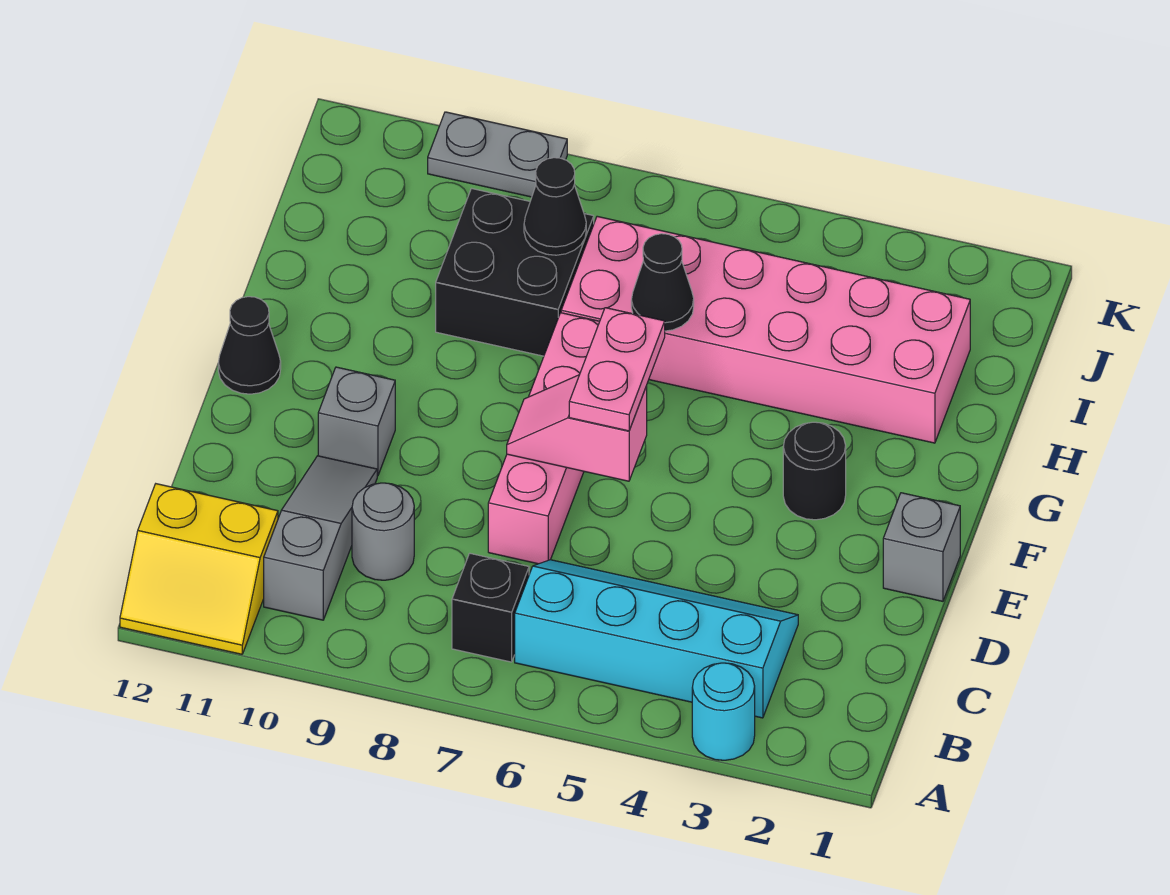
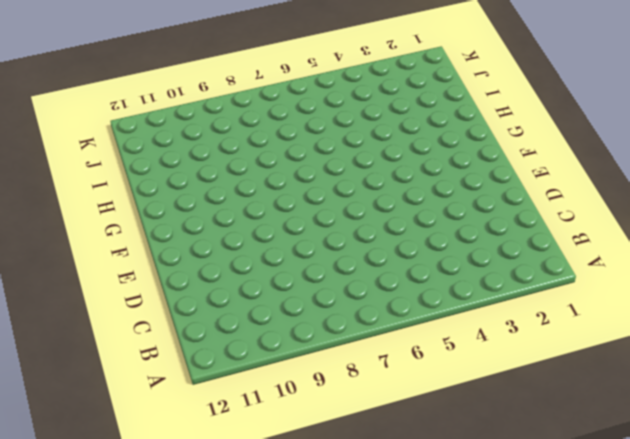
none -> cyan round brick A3 level 1
none -> yellow slope A11:B12 level 1 top B
none -> cyan slope B3:C6 level 1 top B

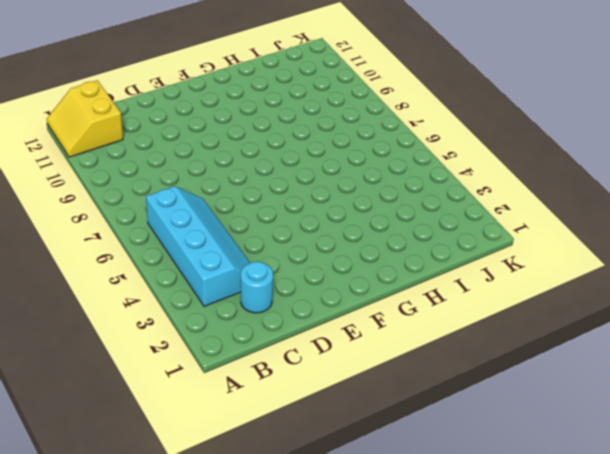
cyan round brick C2 level 1 -> cyan round brick A3 level 1
none -> black brick B7 level 1
none -> grey slope B10:D10 level 1 top B
none -> grey round brick C9 level 1

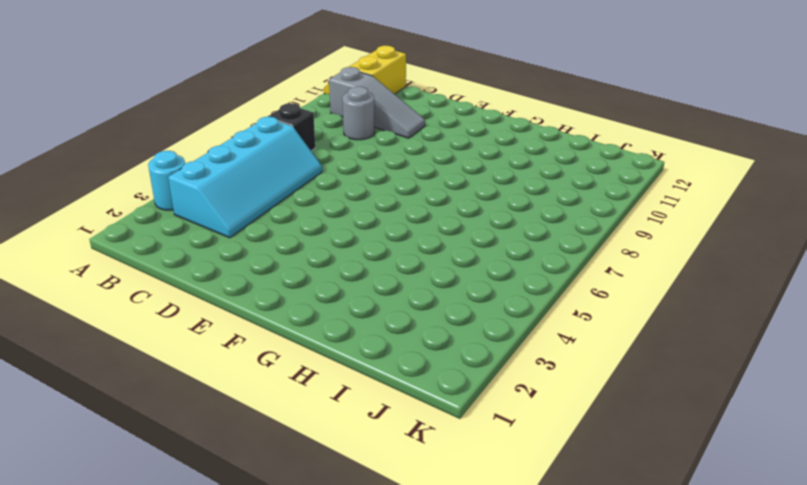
none -> pink brick D7:G7 level 1
none -> grey brick E1 level 1
none -> grey brick E10 level 1

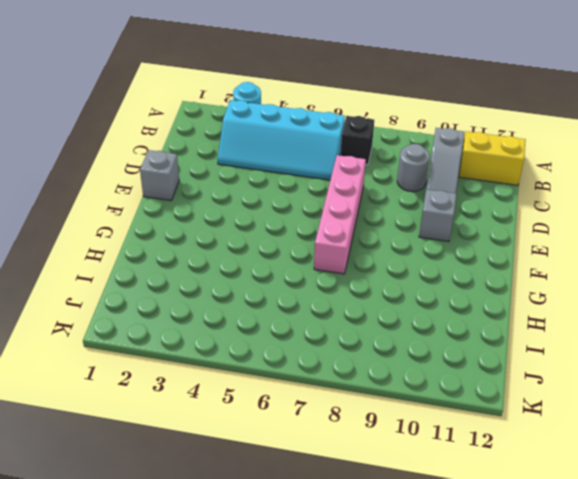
none -> black round brick F3 level 1
none -> black cone F12 level 1
none -> pink brick H2:I7 level 1

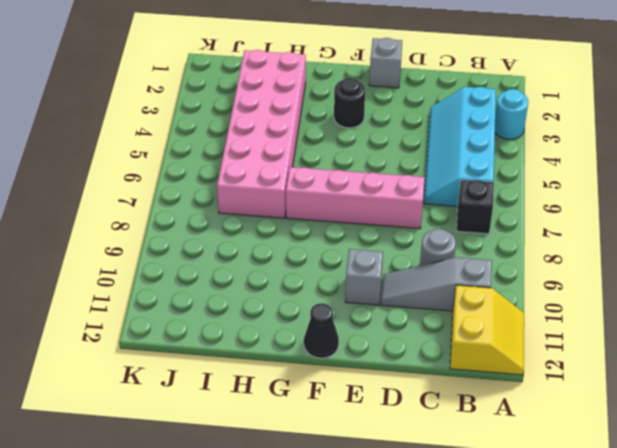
none -> black brick H8:I9 level 1
none -> grey plate K9:K10 level 1
none -> pink slope E6:E7 level 2 top 6

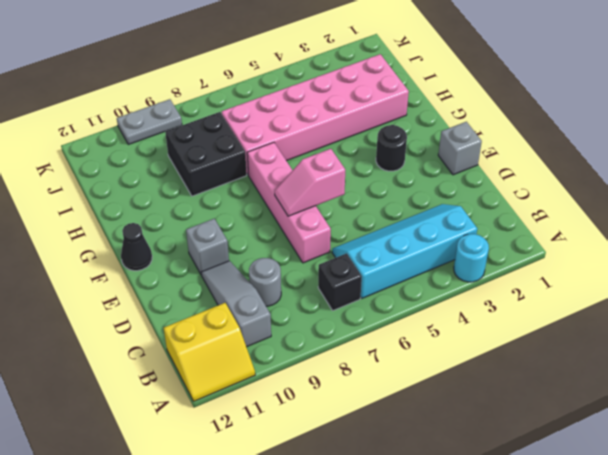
none -> black cone H6 level 2
none -> black cone I8 level 2
none -> pink plate E6:F6 level 3

